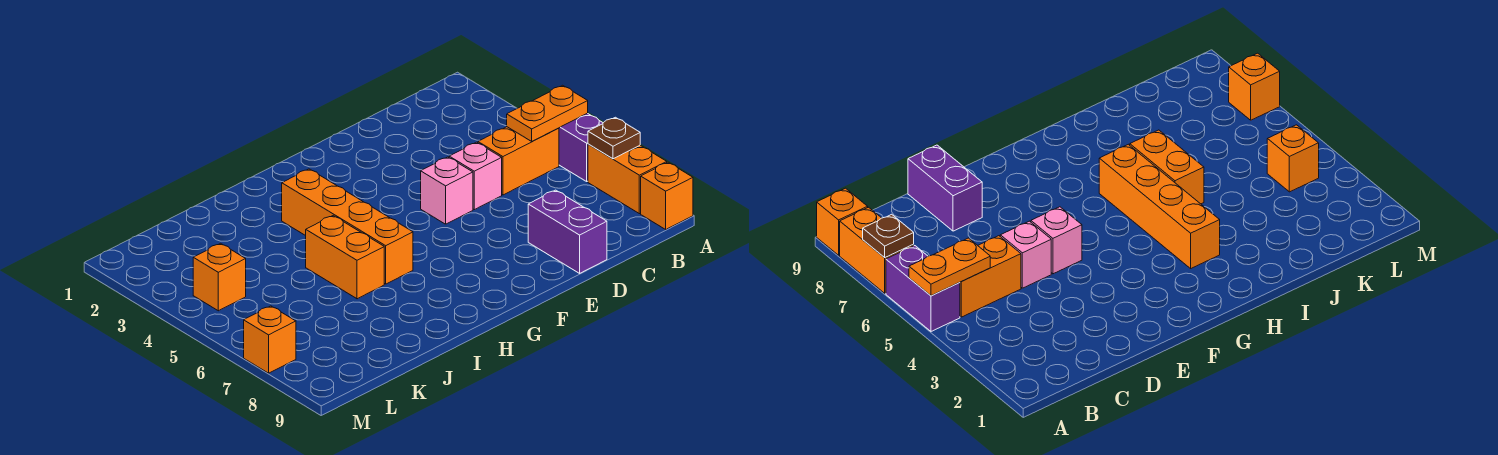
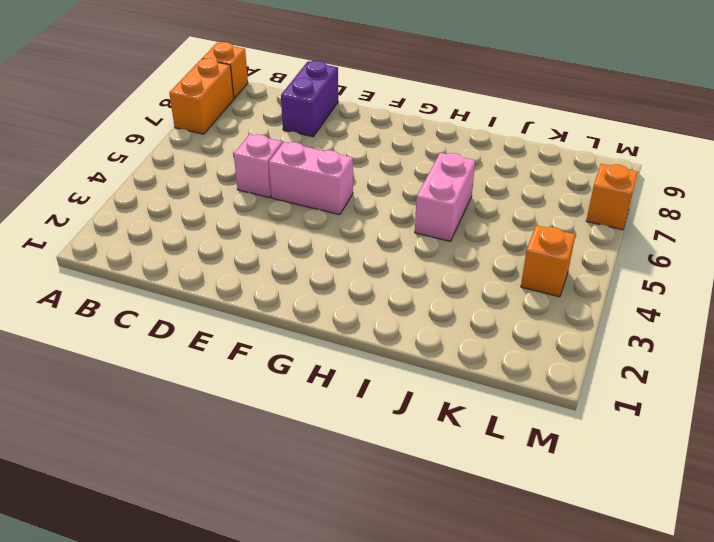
pink brick E5:F5 level 1 -> pink brick E5 level 1
pink brick I5:I6 level 1 -> orange brick I5:I6 level 1
none -> purple brick A5:A6 level 1
none -> orange brick B5:C5 level 1
none -> orange brick H3:H6 level 1

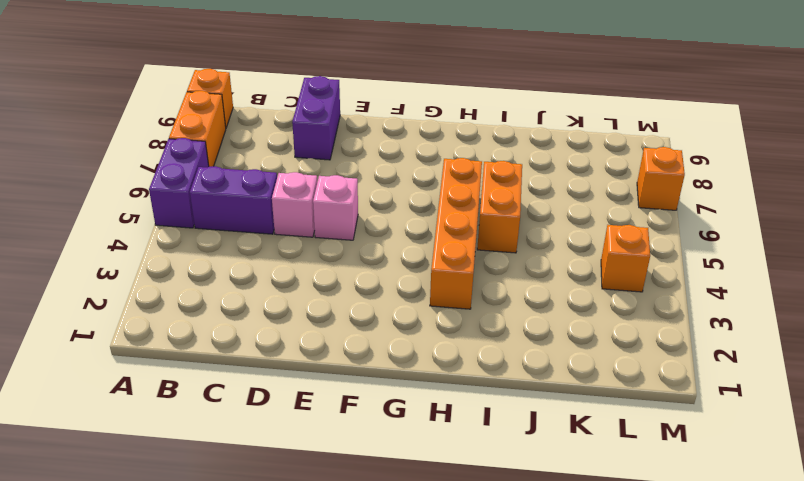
purple brick B5:C5 level 1 -> orange brick B5:C5 level 1
none -> orange plate A5:B5 level 2
none -> brown plate A7 level 2

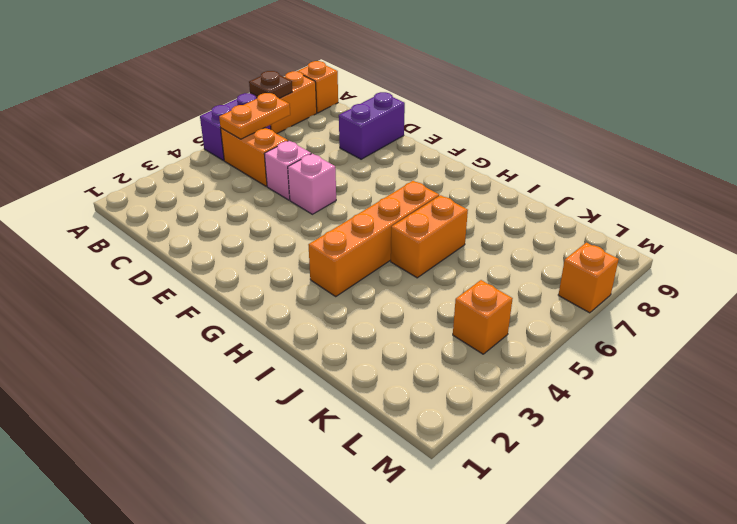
orange plate B5:B6 level 2 -> orange plate A5:B5 level 2

